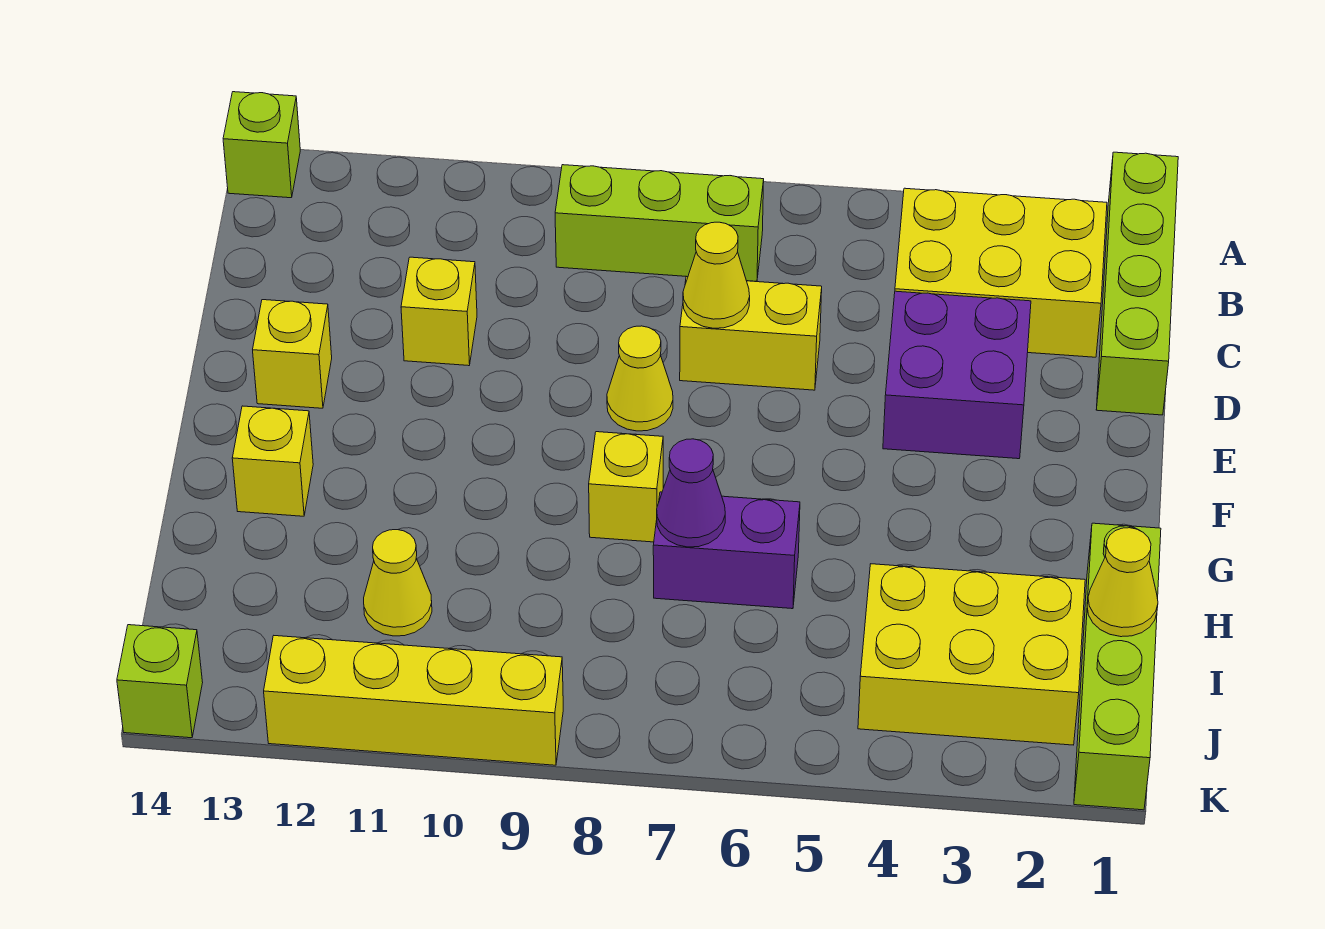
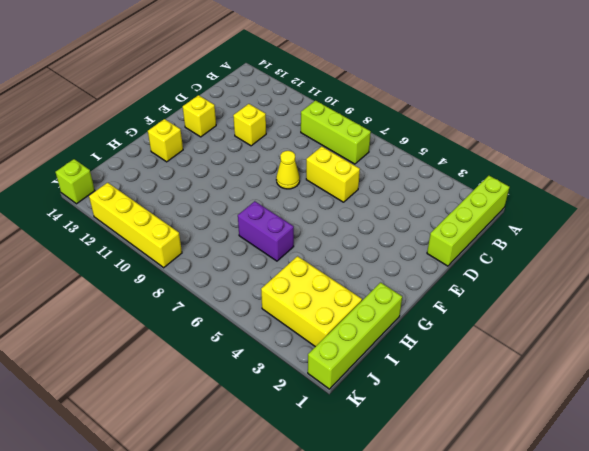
none -> lime brick A14 level 1
none -> yellow brick B2:C4 level 1
none -> purple brick D3:E4 level 1

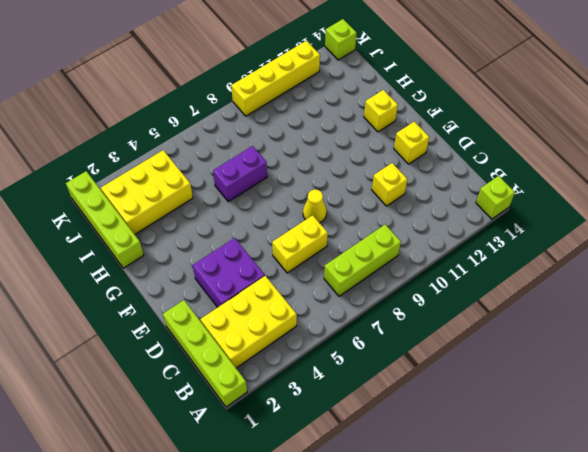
none -> yellow brick G8 level 1
none -> yellow cone I11 level 1
none -> yellow cone D7 level 2

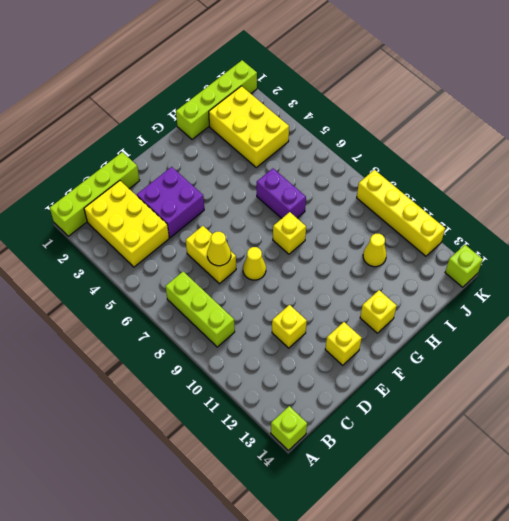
none -> purple cone H7 level 2
none -> yellow cone I1 level 2

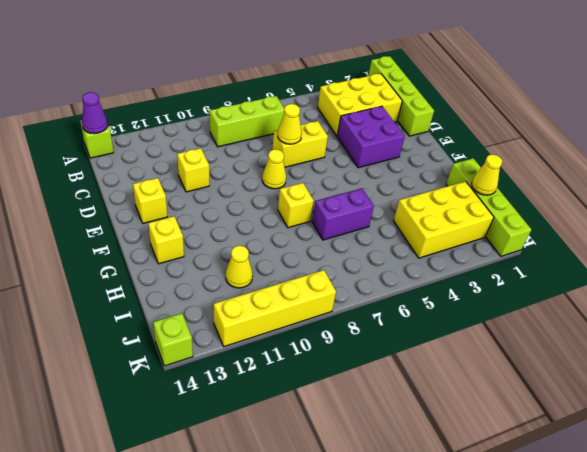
purple cone A14 level 2 -> purple cone H7 level 2

